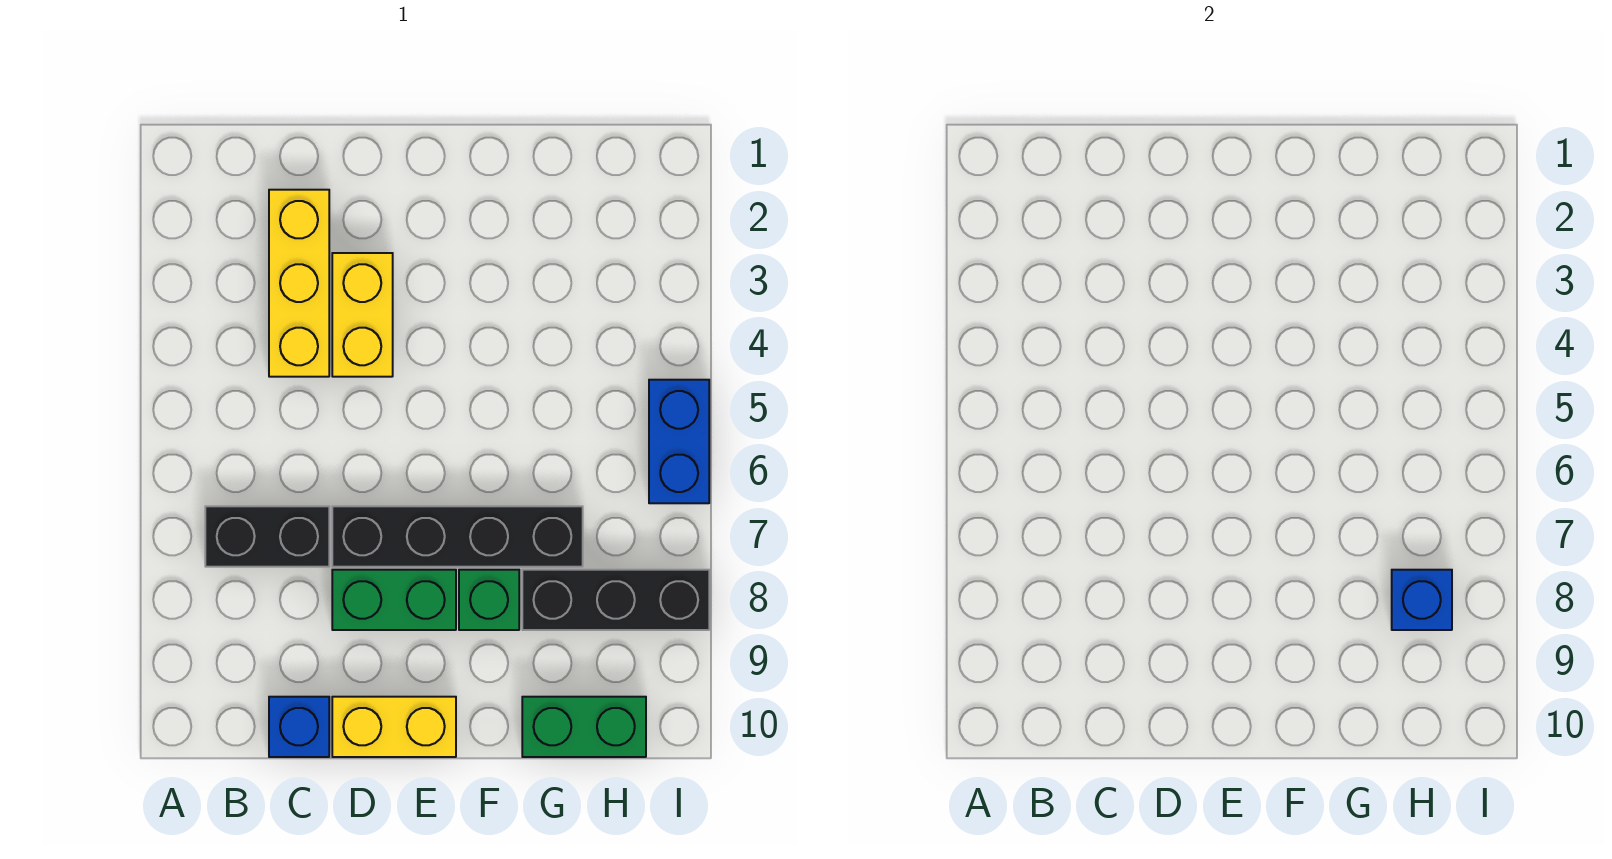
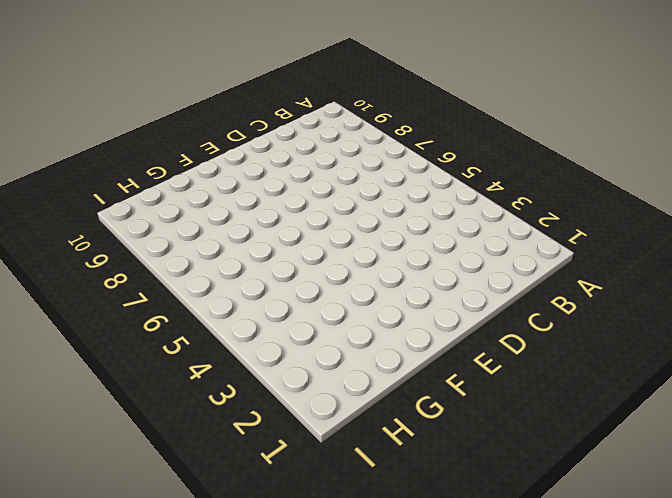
none -> black brick B7:C7 level 1
none -> yellow brick C2:C4 level 1
none -> blue brick C10 level 1

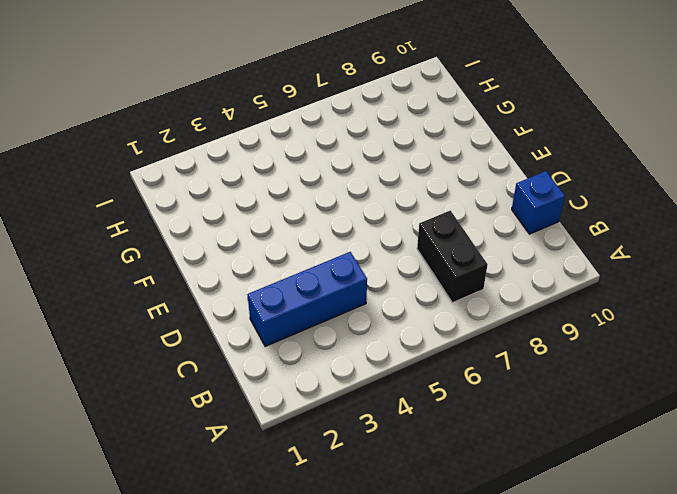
blue brick C2:C4 level 1 -> yellow brick C2:C4 level 1
none -> yellow brick D3:D4 level 1
none -> black brick D7:G7 level 1
none -> green brick D8:E8 level 1

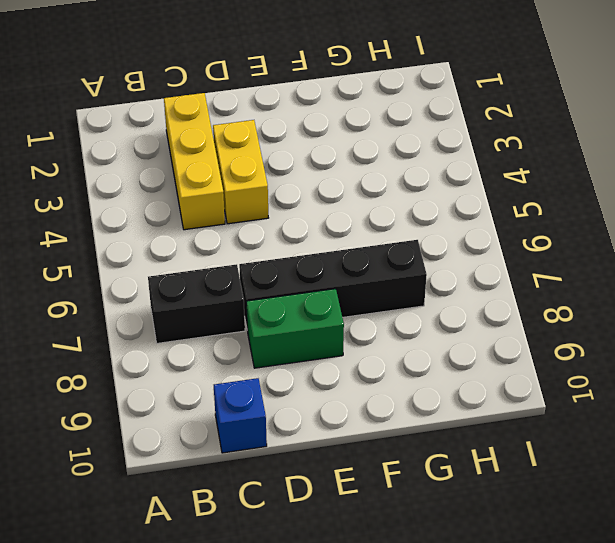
none -> yellow brick D10:E10 level 1
none -> green brick F8 level 1
none -> black brick G8:I8 level 1

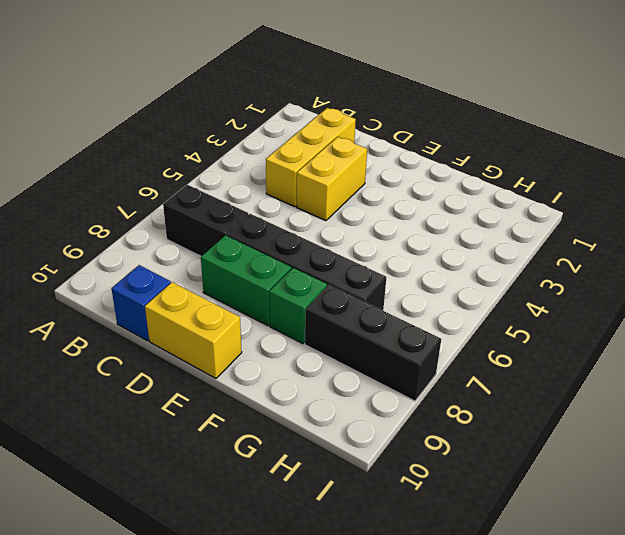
none -> green brick G10:H10 level 1
none -> blue brick I5:I6 level 1
none -> blue brick H8 level 2

